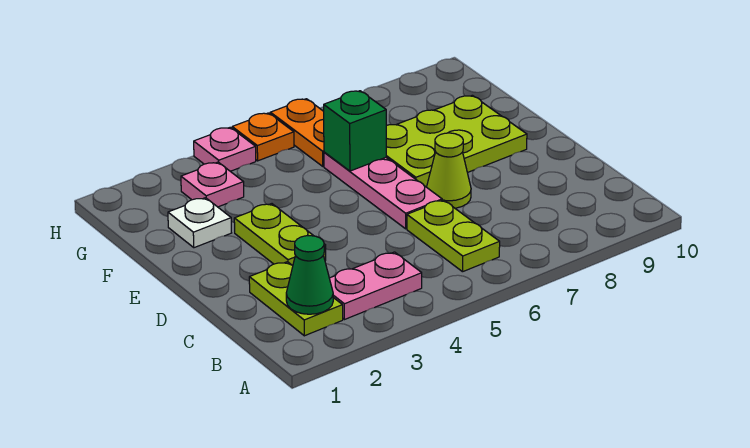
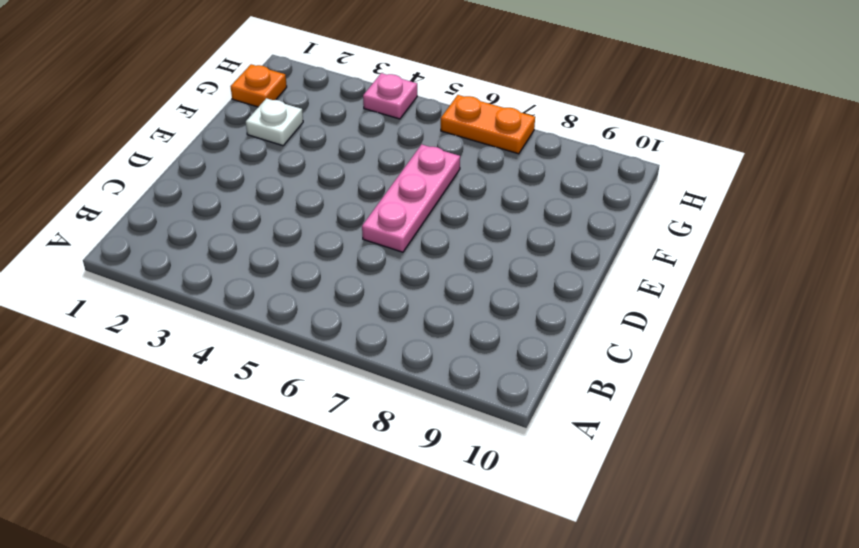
orange plate G1 level 1 -> orange plate H5 level 1
orange plate H6:H7 level 1 -> orange plate G6:H6 level 1
none -> lime plate B2:C2 level 1
none -> pink plate B3:B4 level 1
none -> lime plate B6:C6 level 1

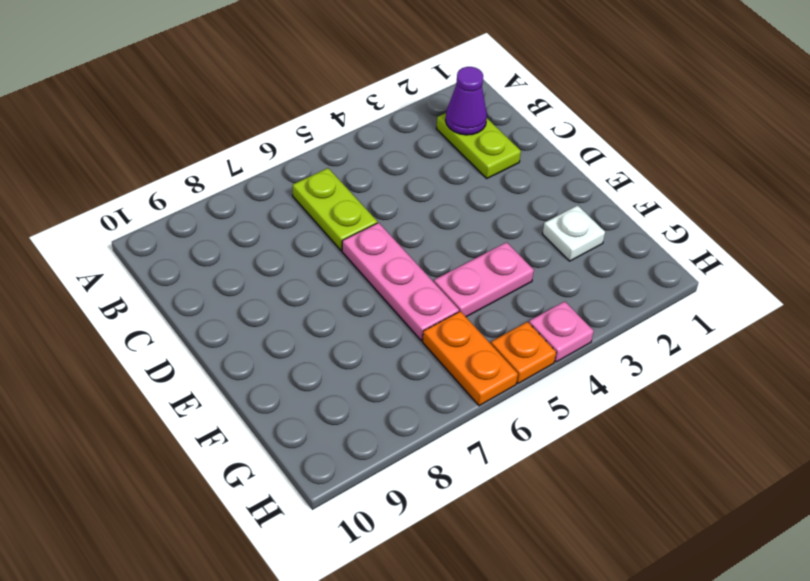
purple cone B2 level 2 -> green cone B2 level 2
pink plate F4:F5 level 1 -> pink plate B3:B4 level 1
none -> lime plate D3:E3 level 1
none -> lime cone D7 level 1
none -> lime plate E7:F9 level 1

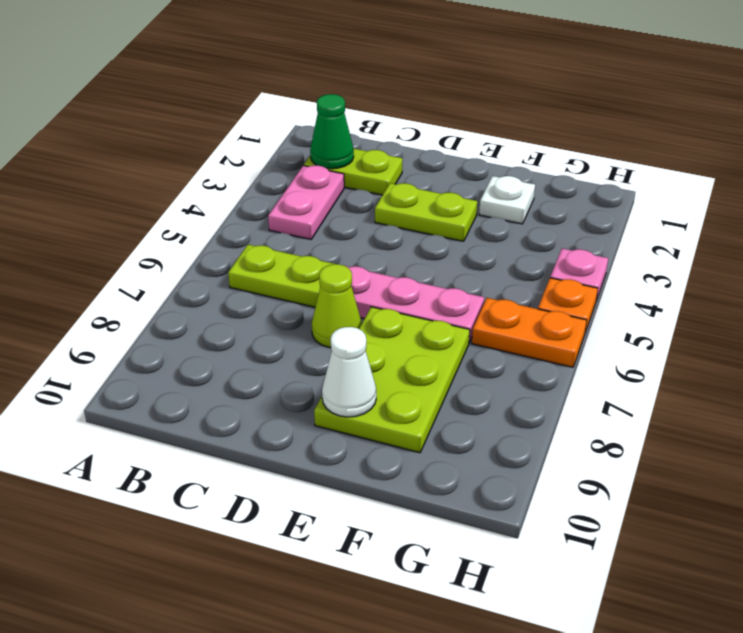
white cone E9 level 2 -> none
none -> pink plate G3 level 1
none -> green brick F6 level 2

